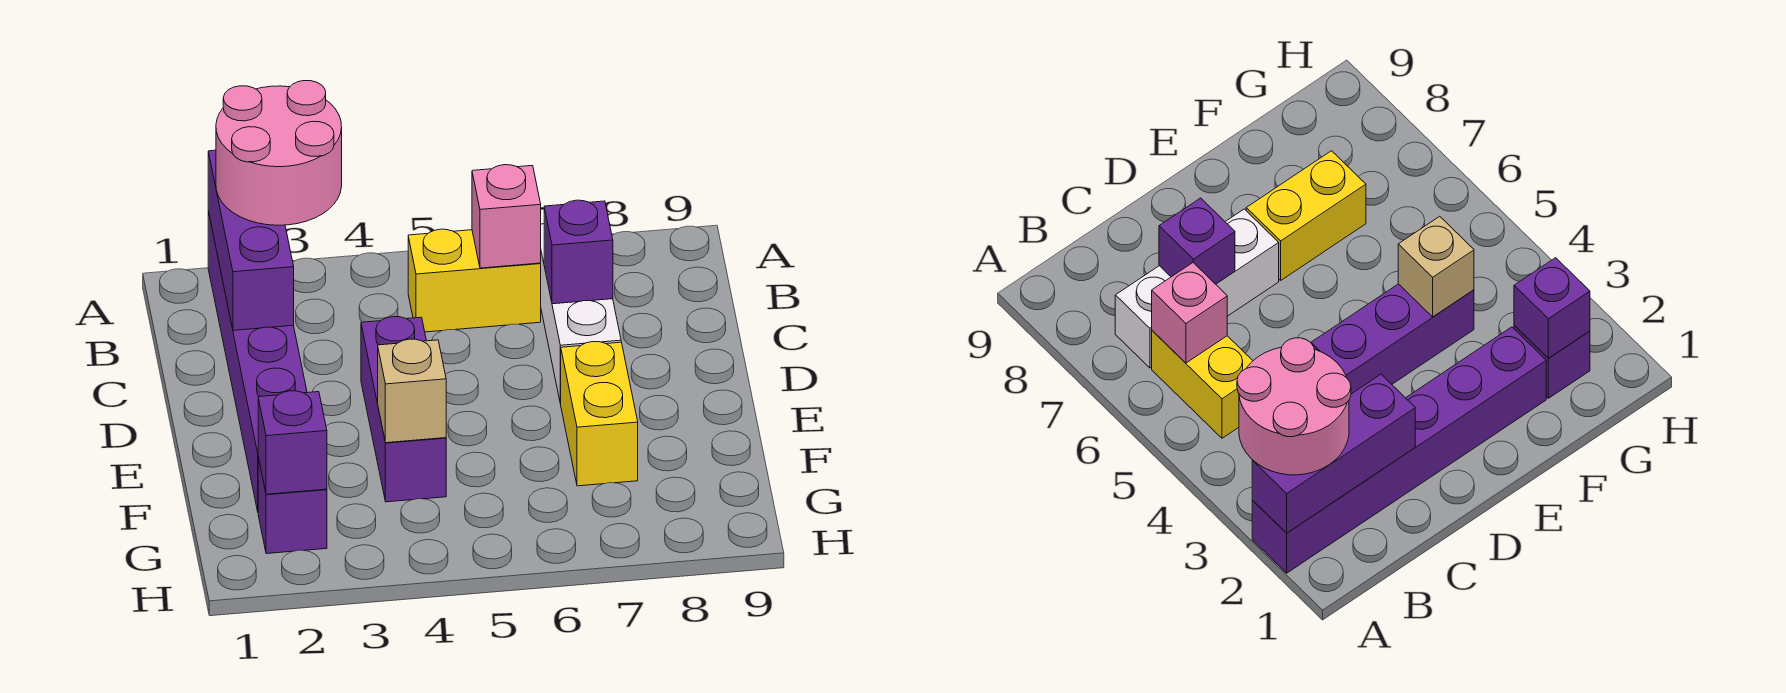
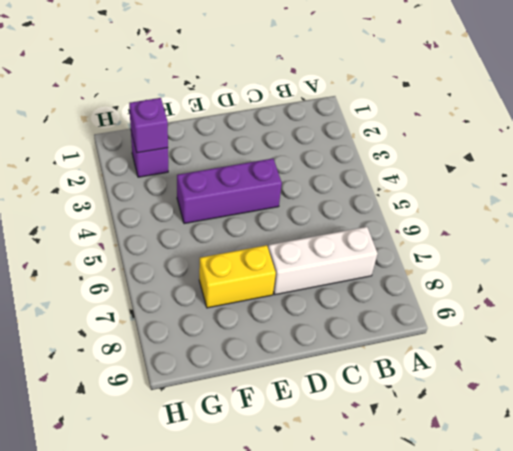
none -> purple brick A2:F2 level 1
none -> yellow brick B5:B6 level 1
none -> purple brick A2:C2 level 2

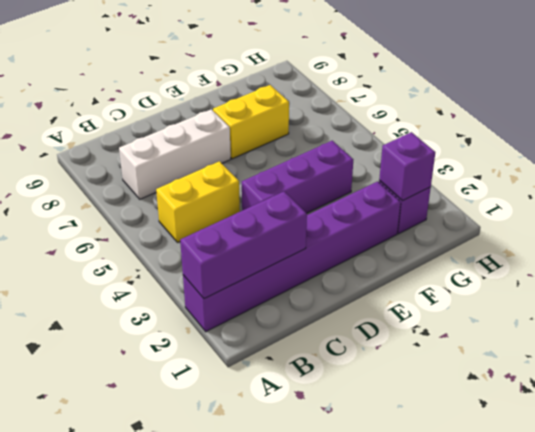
yellow brick B5:C5 level 1 -> yellow brick B5:B6 level 1
none -> pink brick B6 level 2
none -> purple brick C7 level 2
none -> tan brick F4 level 2

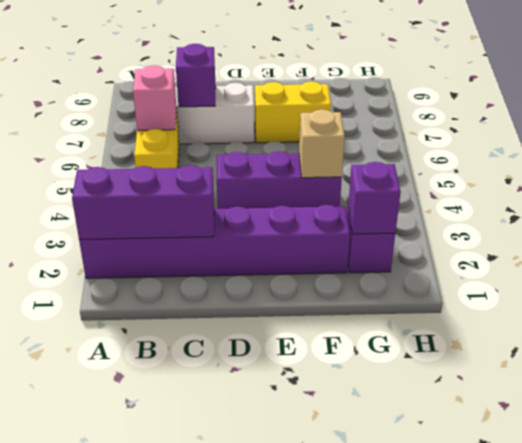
none -> pink round brick A2:B3 level 3

